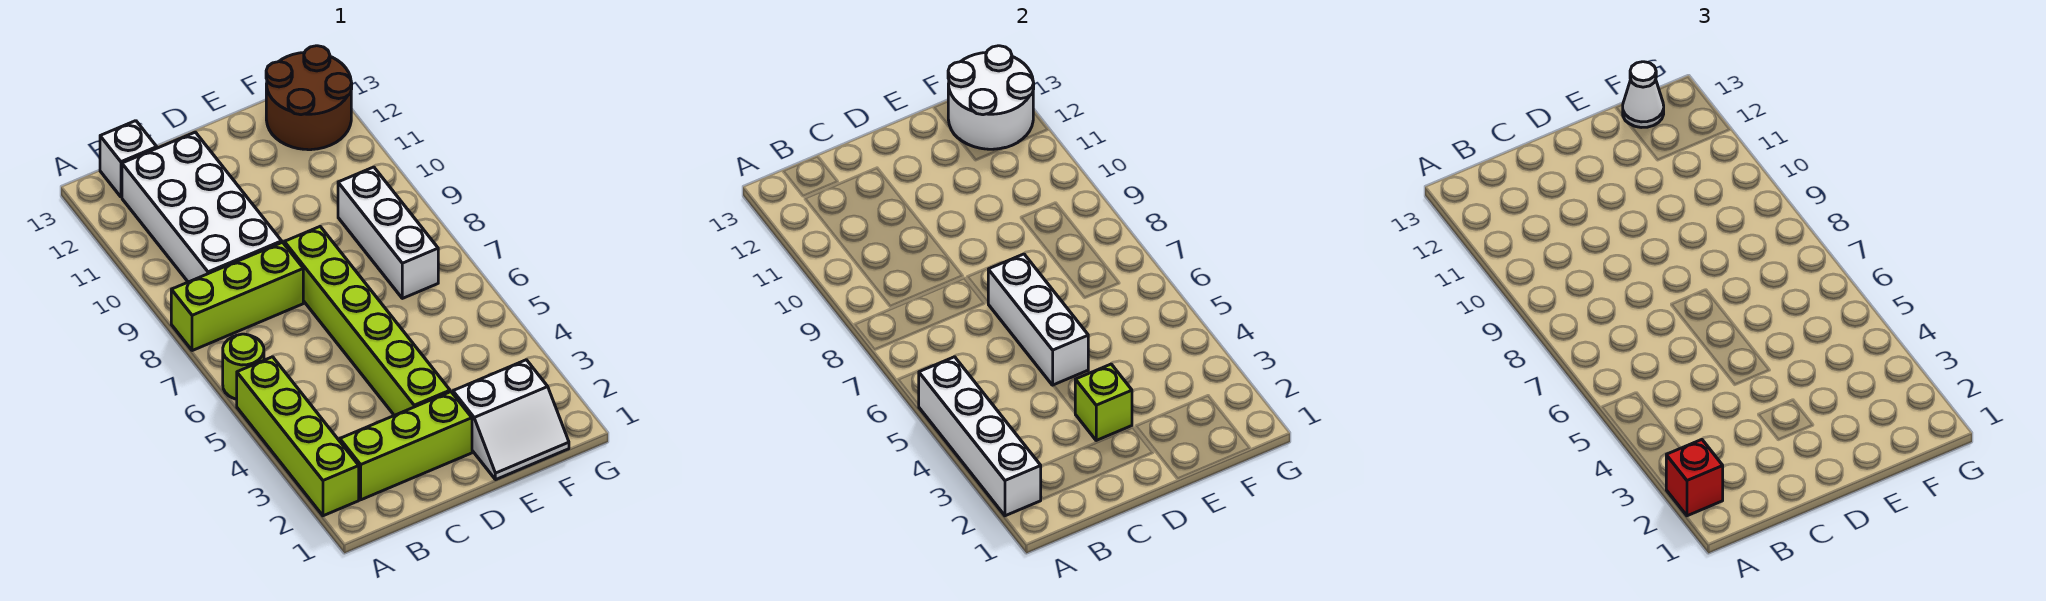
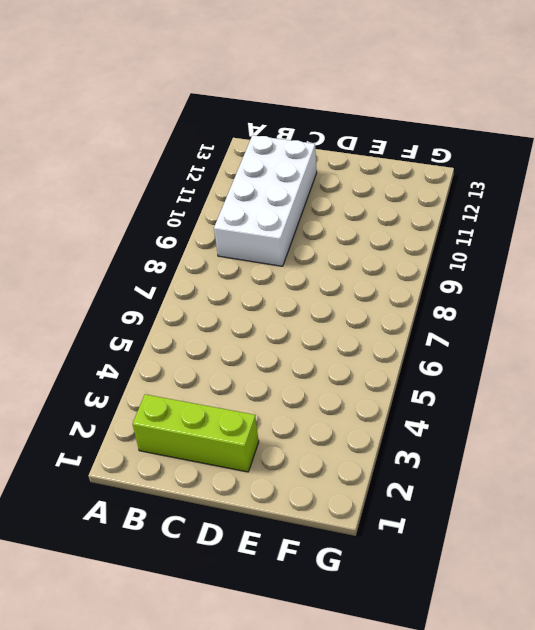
none -> lime brick A2:A5 level 1
none -> lime round brick A6 level 1
none -> lime brick A8:C8 level 1

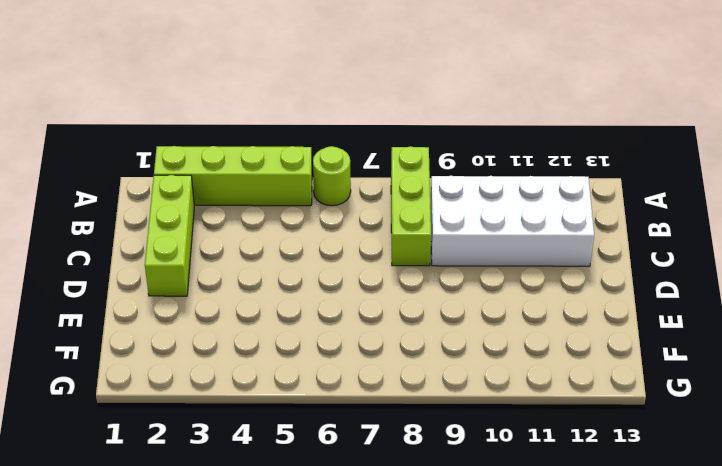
none -> white brick B13 level 1
none -> lime brick D3:D8 level 1
none -> white slope E1:F2 level 1 top 2

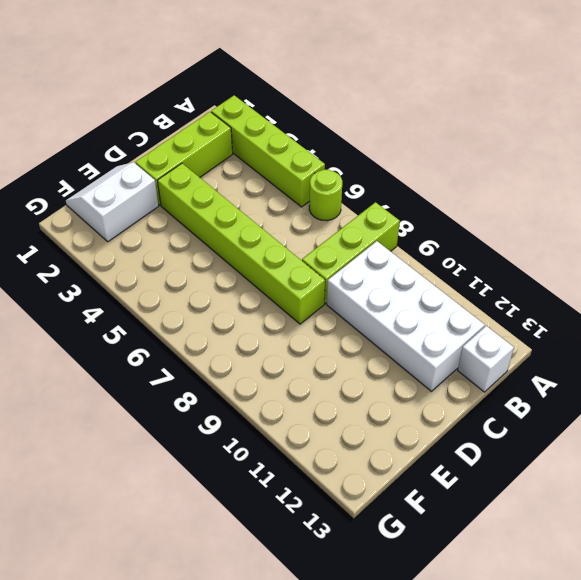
none -> white brick F7:F9 level 1
none -> brown round brick F12:G13 level 1
none -> white brick A2:A5 level 2

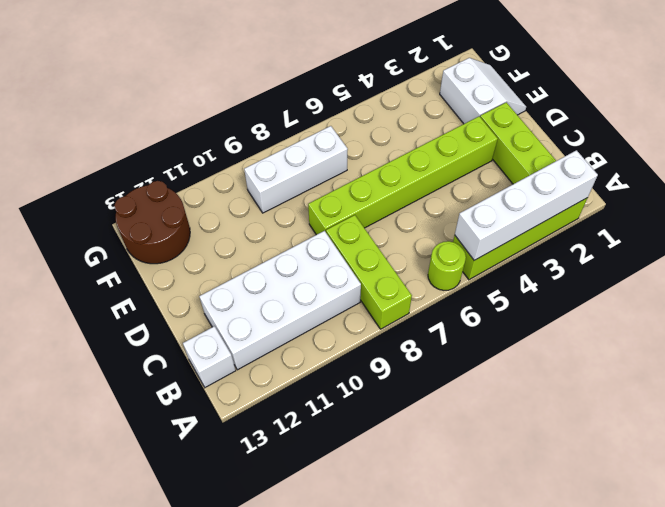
none -> lime brick D3 level 2
none -> white brick D5:D7 level 2
none -> white round brick F12:G13 level 2

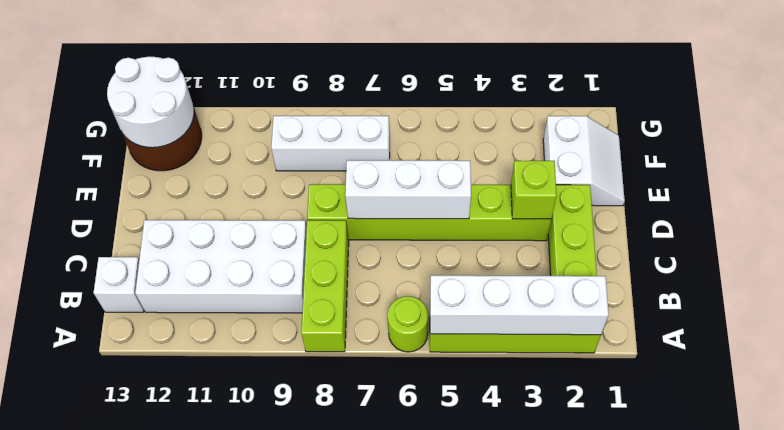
none -> red brick A2 level 3
none -> white cone F13 level 3

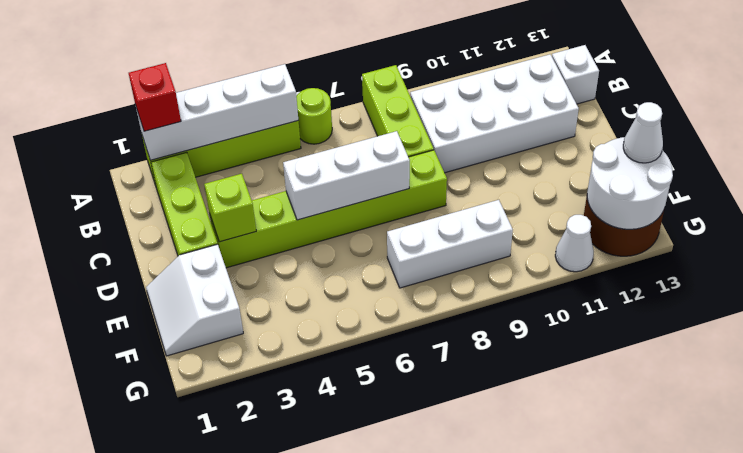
white cone G11 level 1 -> none

